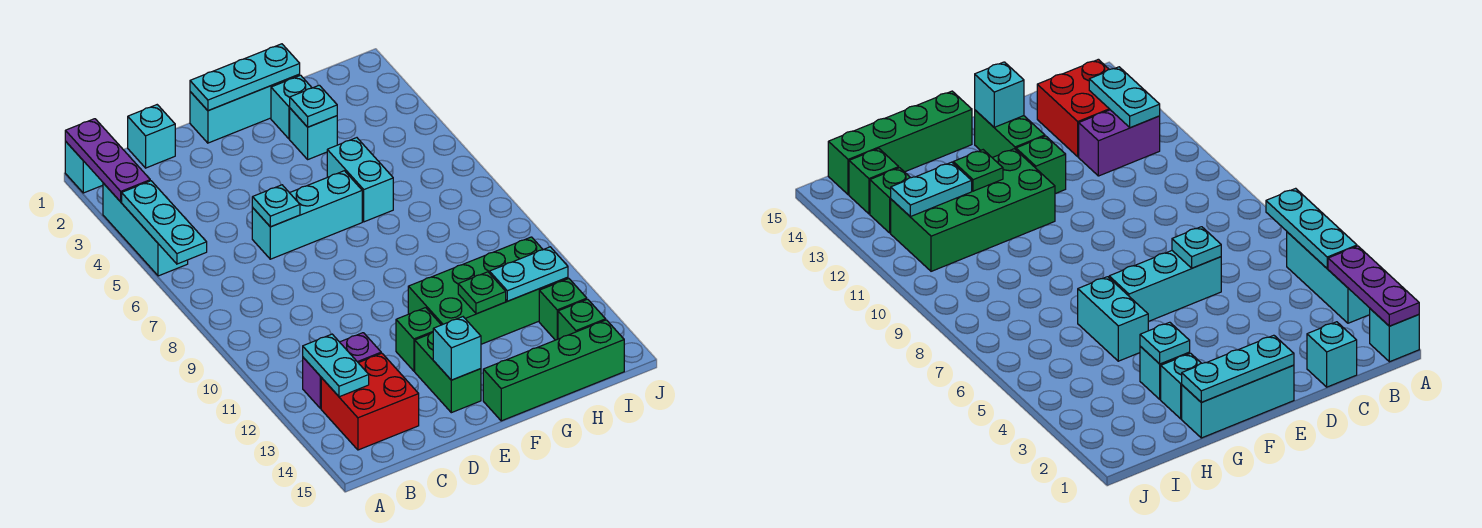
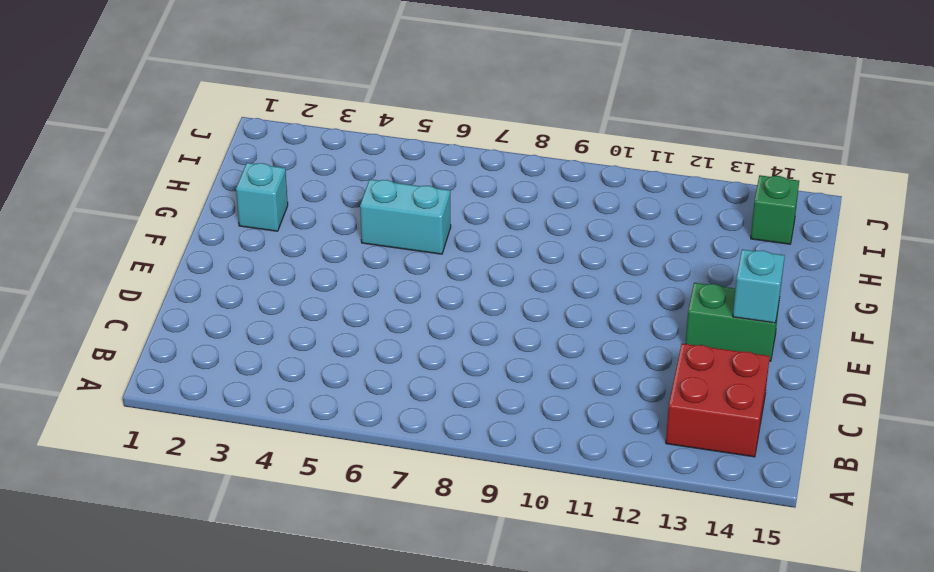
none -> cyan brick A1 level 1
none -> cyan brick A3:A5 level 1
none -> purple brick B12:C12 level 1

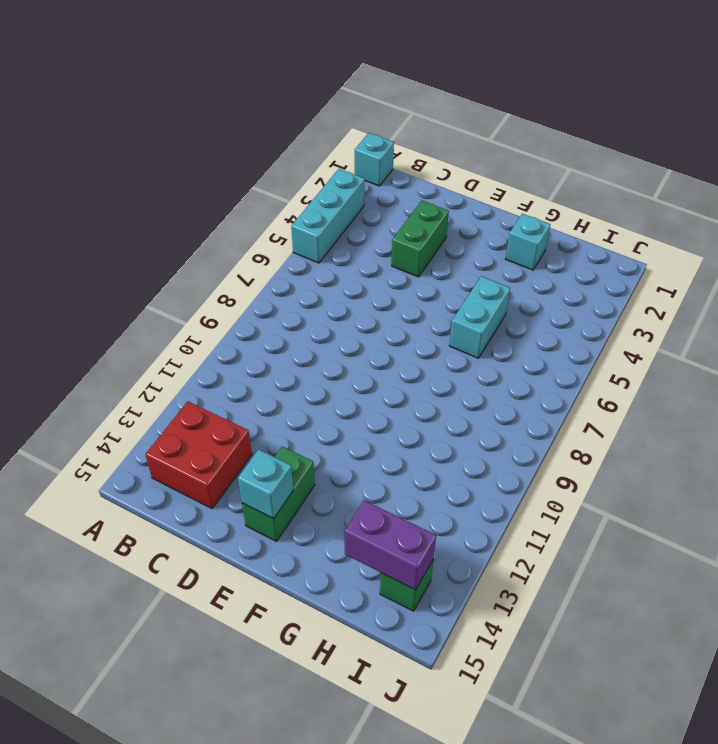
green brick D3:D4 level 1 -> none
purple brick H14:I14 level 2 -> purple brick B12:C12 level 1
none -> cyan brick C1 level 1
none -> cyan brick D6:F6 level 1
none -> cyan brick E1:G1 level 1

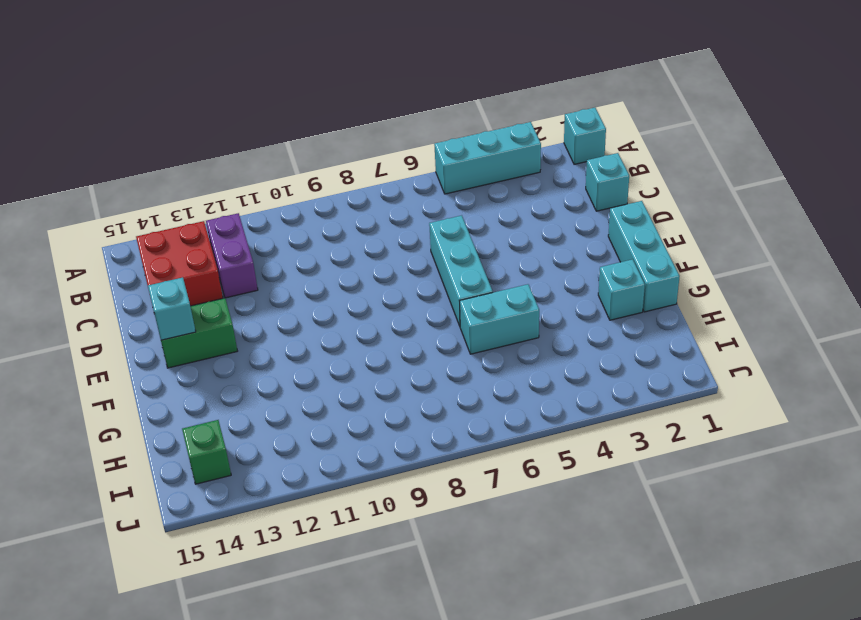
none -> green brick E12 level 1
none -> green brick F11:I12 level 1
none -> green brick F15:I15 level 1

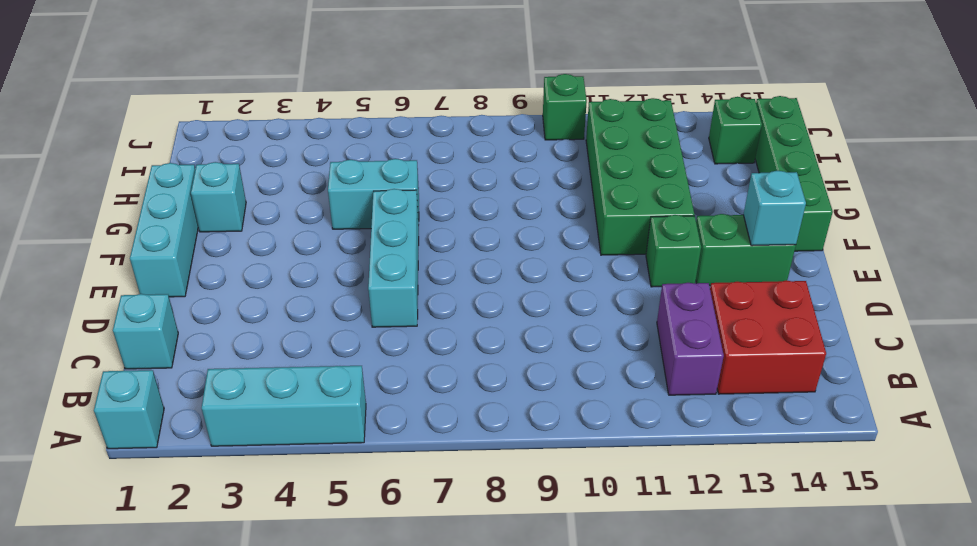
green brick J10 level 1 -> green brick I13 level 1
none -> cyan brick G3 level 1
none -> purple plate A1:A3 level 2
none -> cyan plate A4:A6 level 2

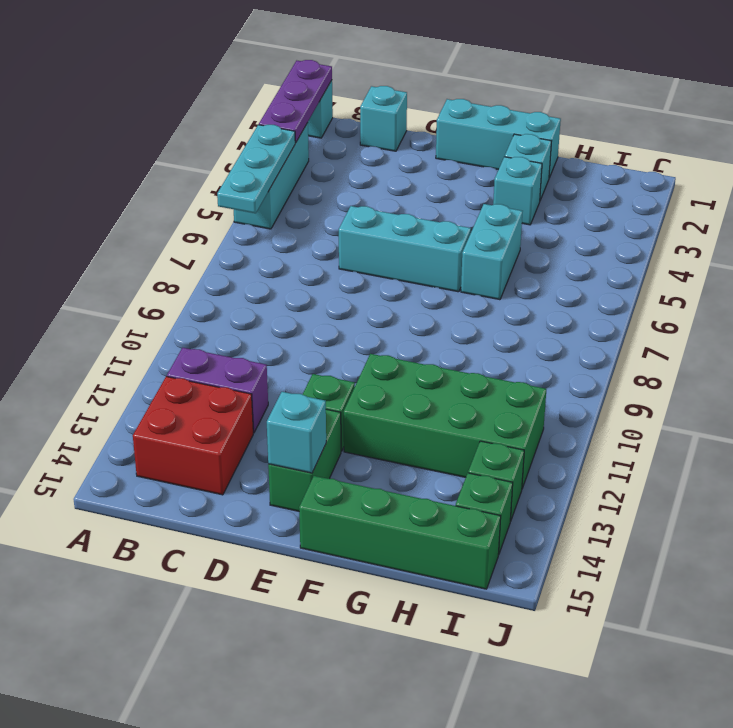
none -> cyan plate B12:B13 level 2
none -> cyan plate D6 level 2
none -> cyan plate E1:G1 level 2

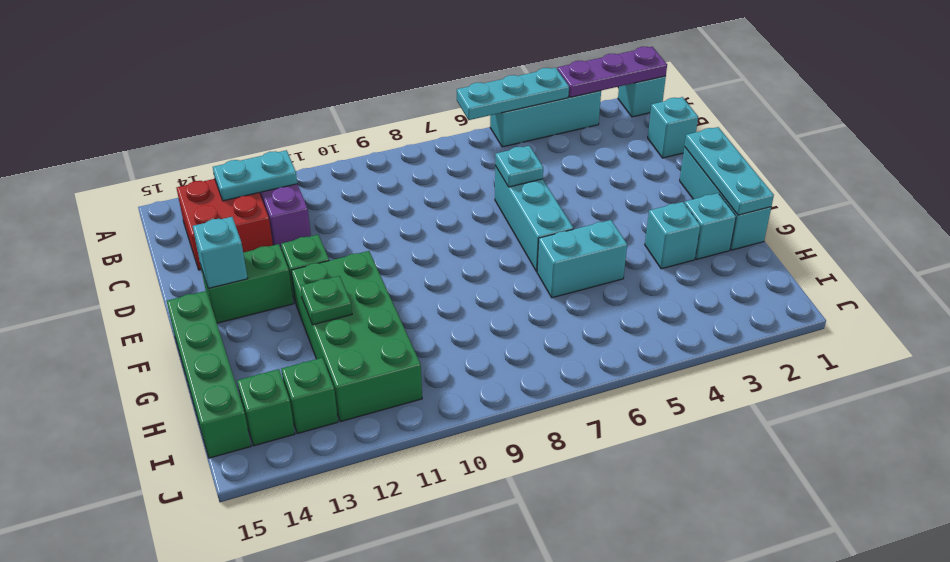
none -> cyan plate G3 level 2
none -> cyan plate H12:I12 level 2

